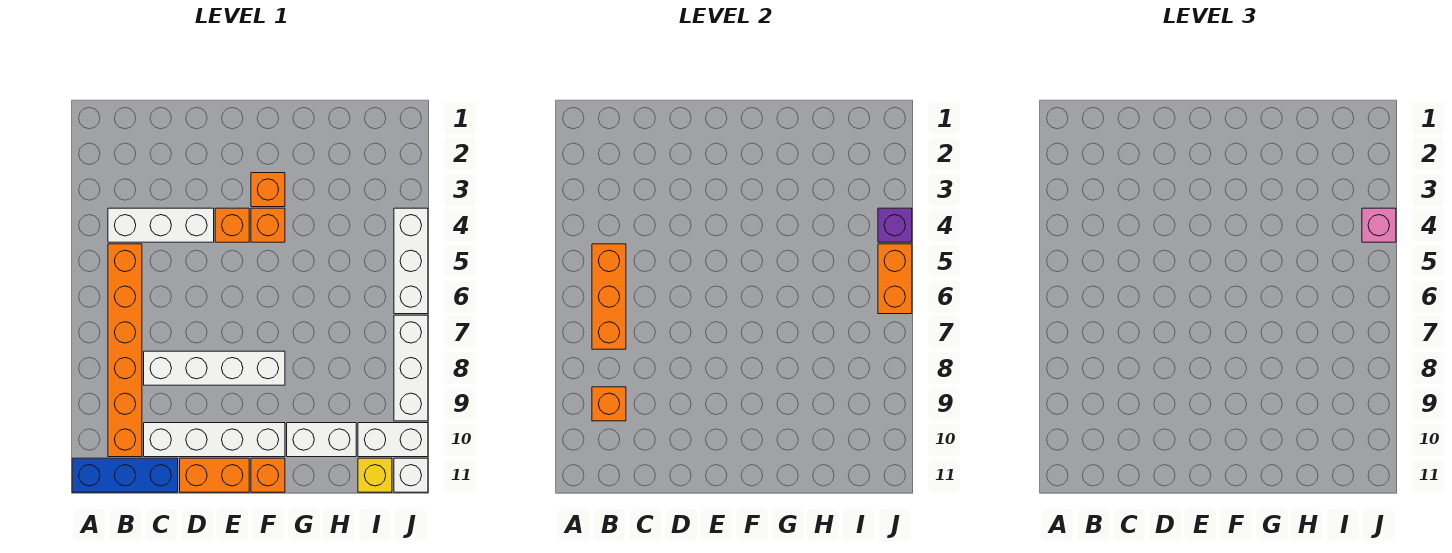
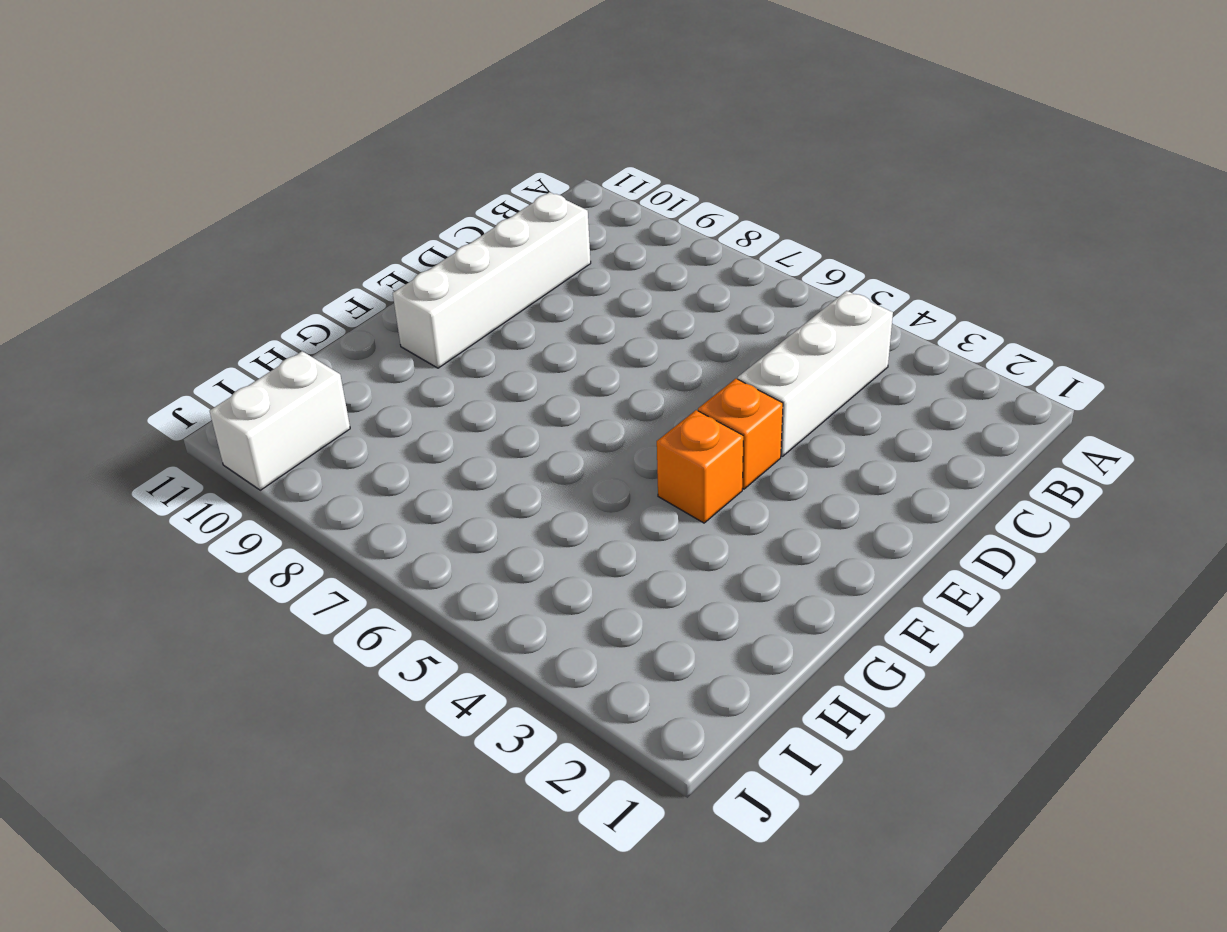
none -> blue brick A11:C11 level 1
none -> orange brick B5:B10 level 1
none -> white brick C8:F8 level 1

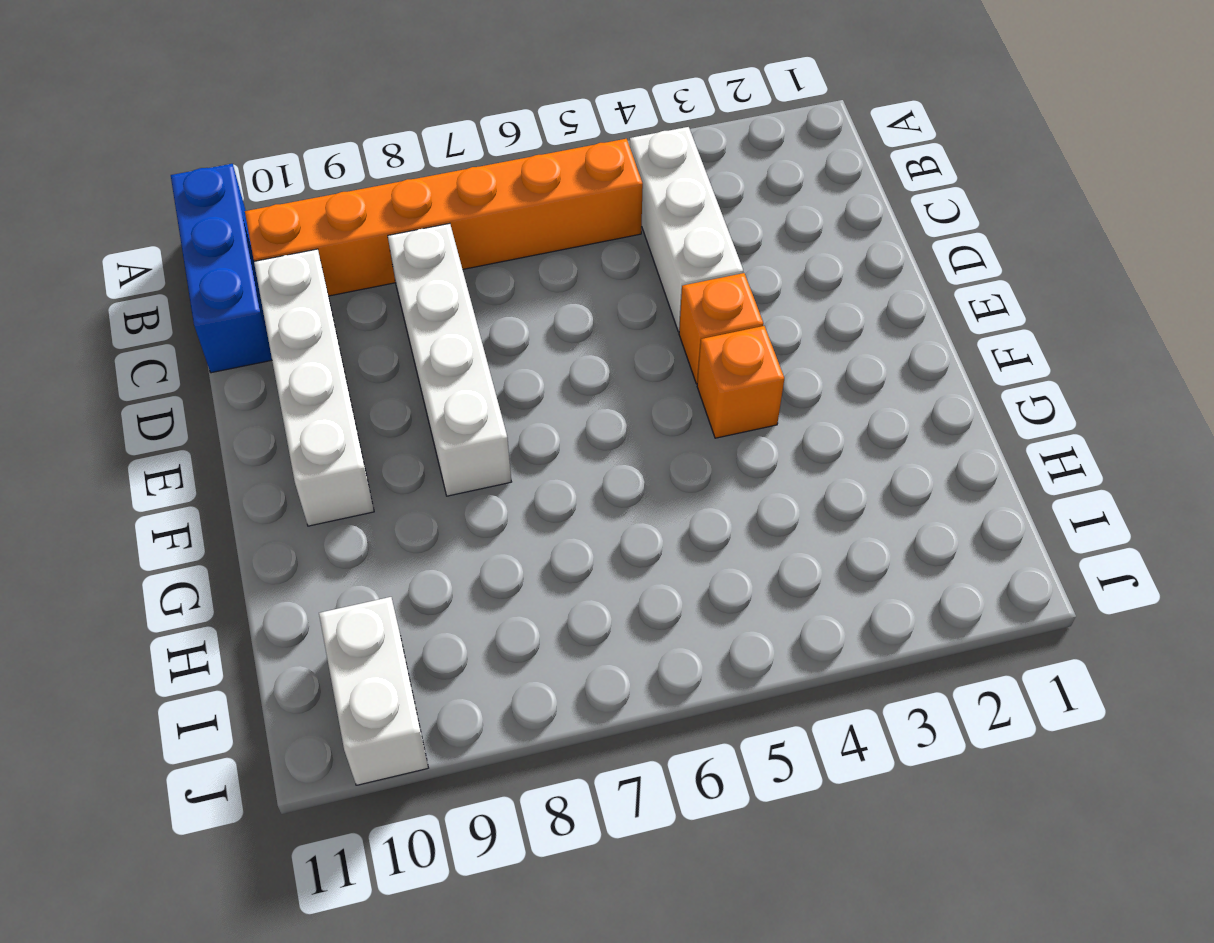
none -> orange brick D11:E11 level 1
none -> orange brick F3 level 1
none -> orange brick F11 level 1

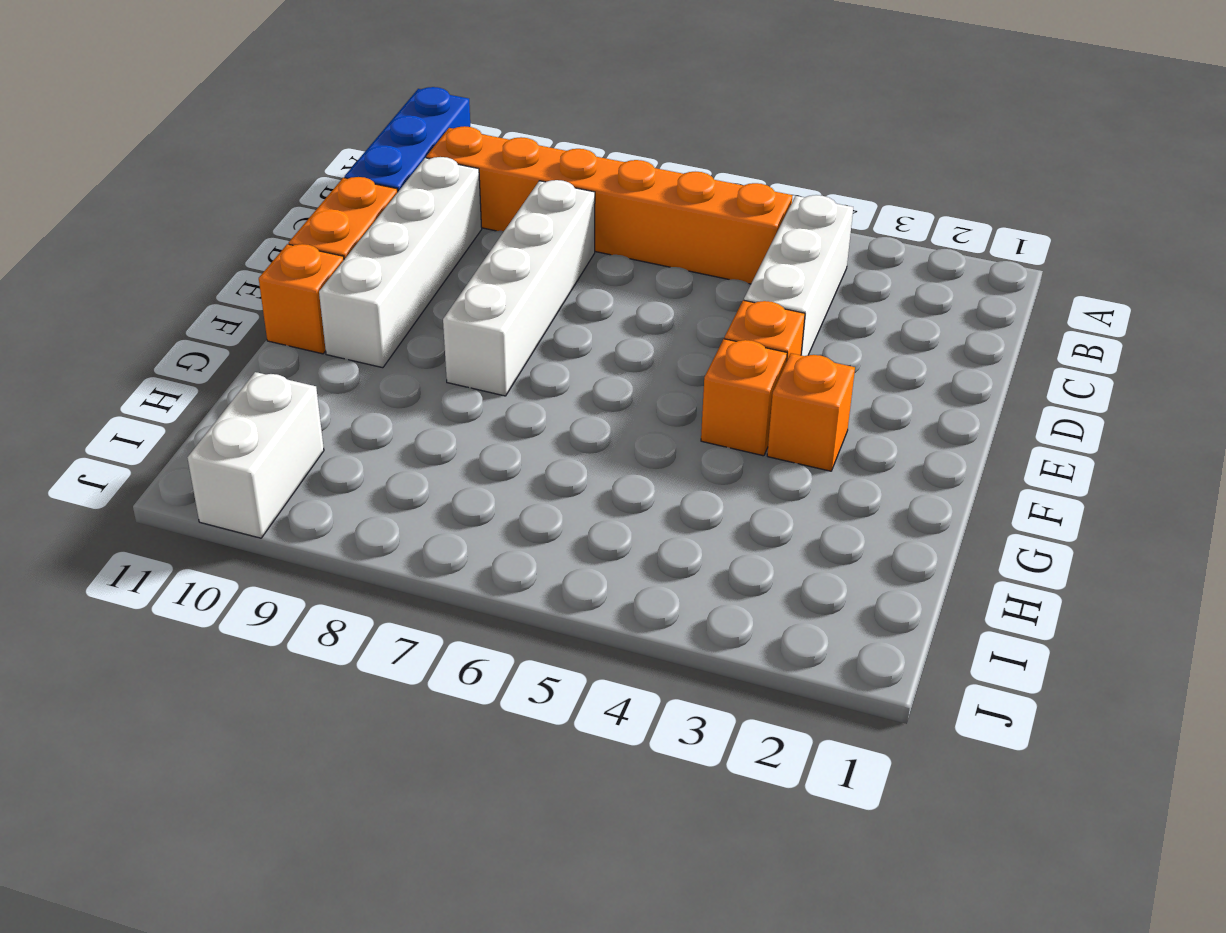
none -> white brick G10:H10 level 1
none -> yellow brick I11 level 1
none -> white brick J4:J6 level 1

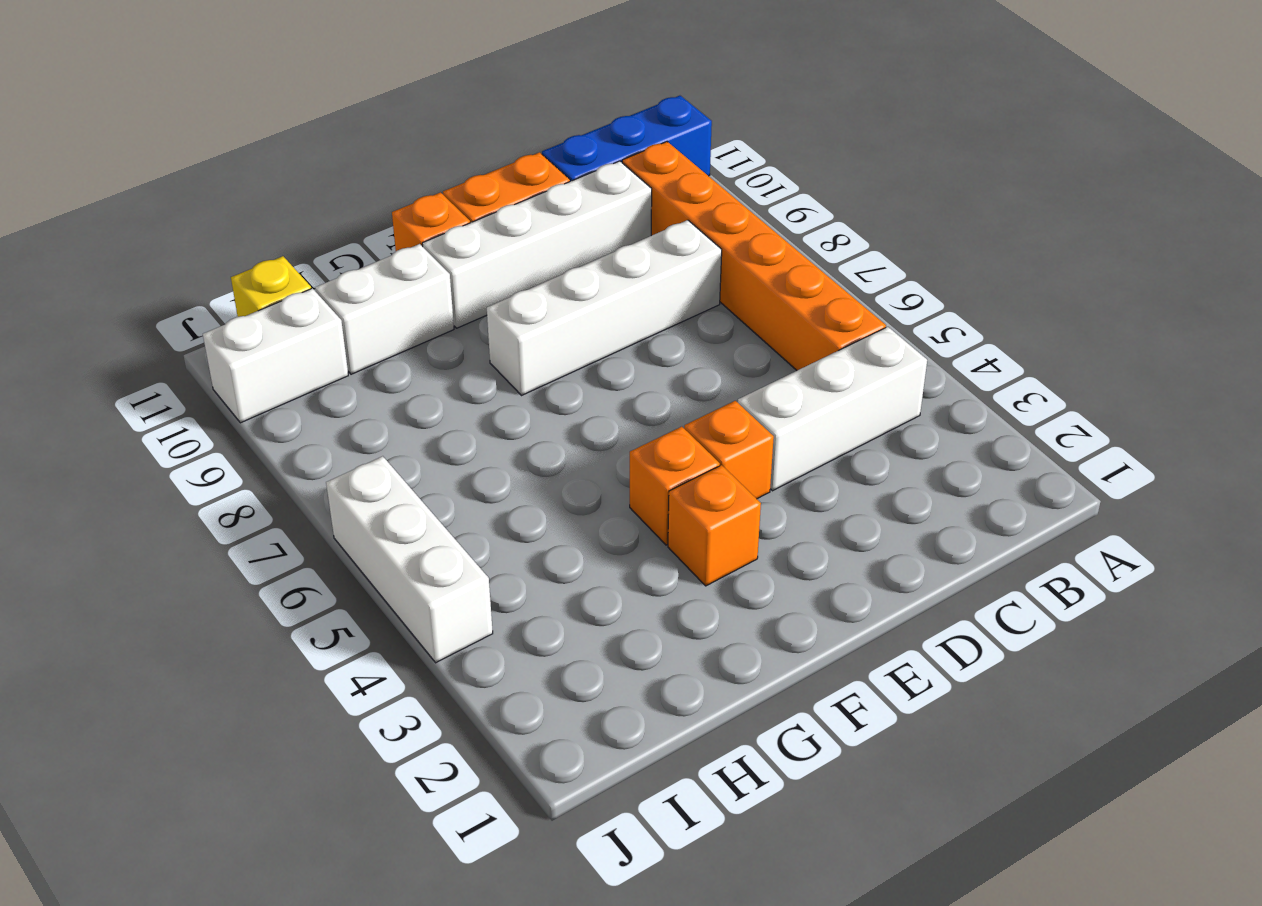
none -> white brick J7:J9 level 1
none -> white brick J11 level 1
none -> orange brick B5:B7 level 2

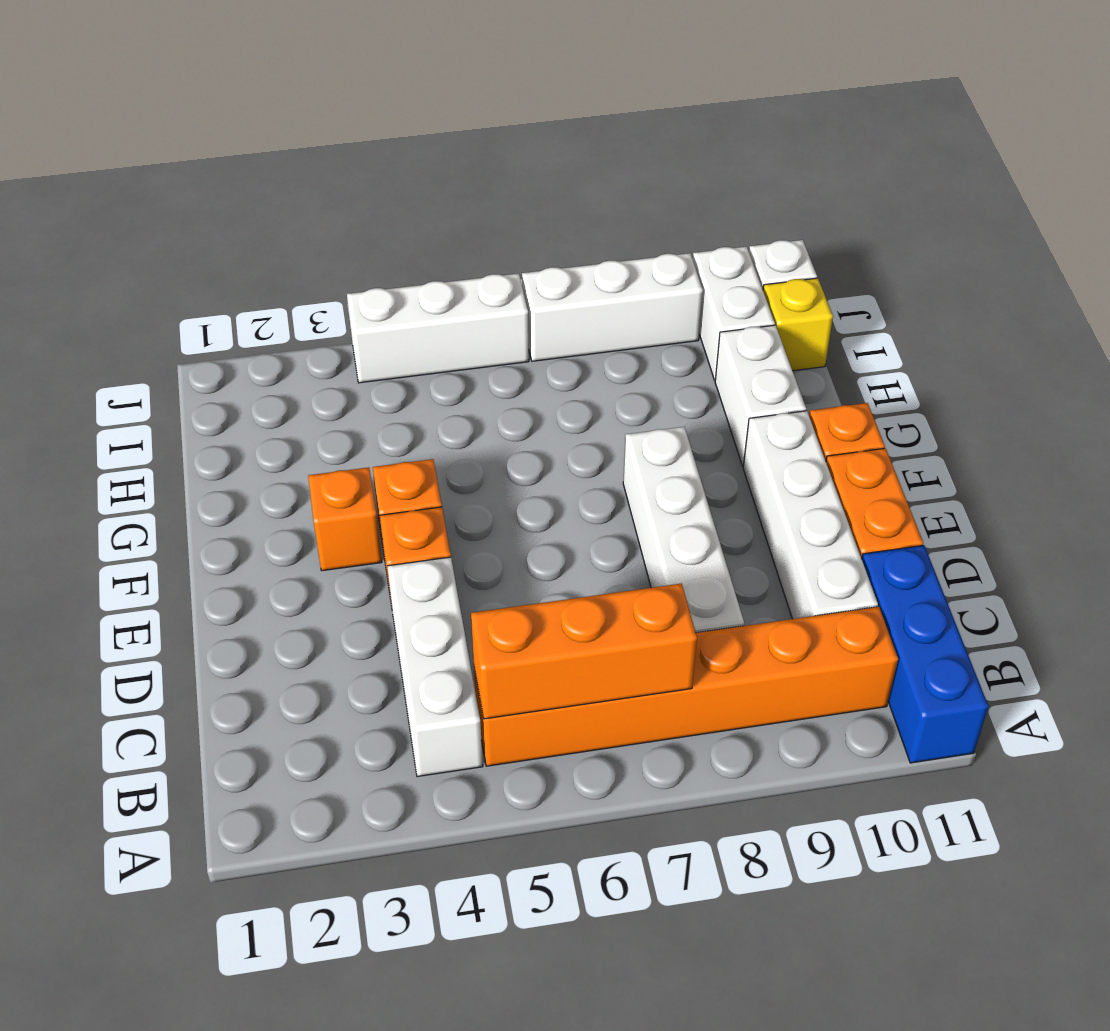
none -> orange brick B9 level 2
none -> purple brick J4 level 2
none -> orange brick J5:J6 level 2

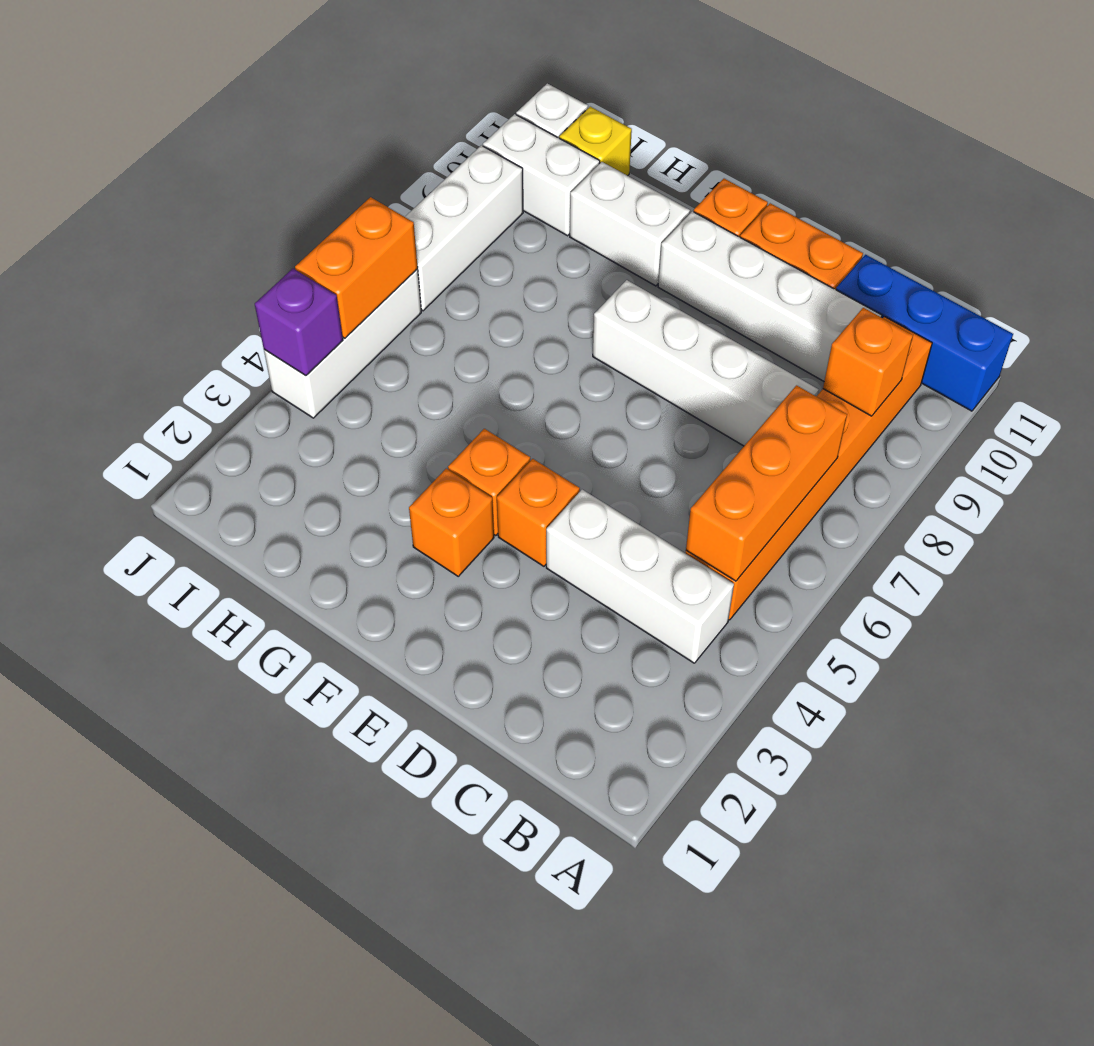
none -> pink brick J4 level 3

